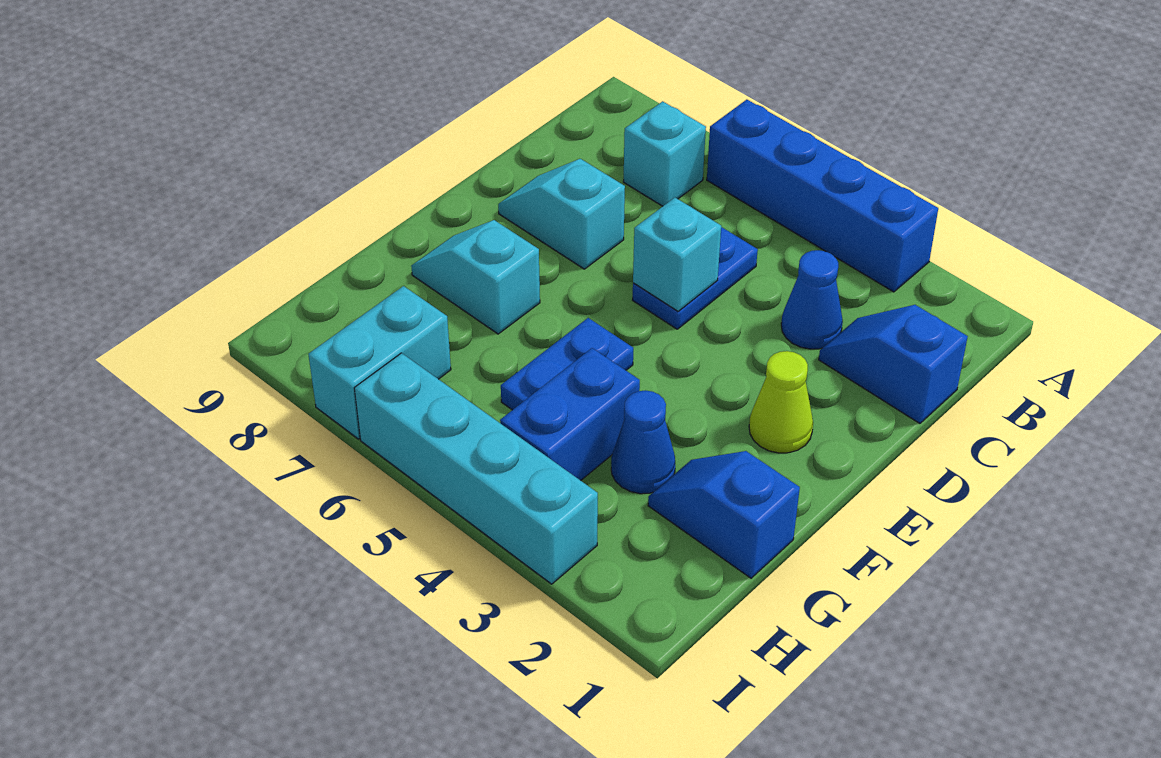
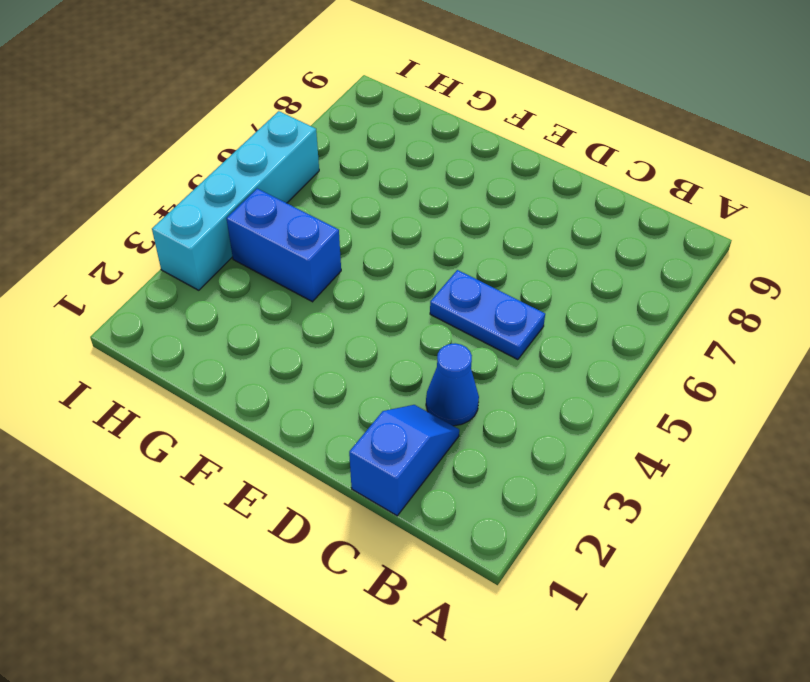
none -> blue brick A3:A6 level 1
none -> cyan brick B7 level 1
none -> cyan slope D7:D8 level 1 top 7

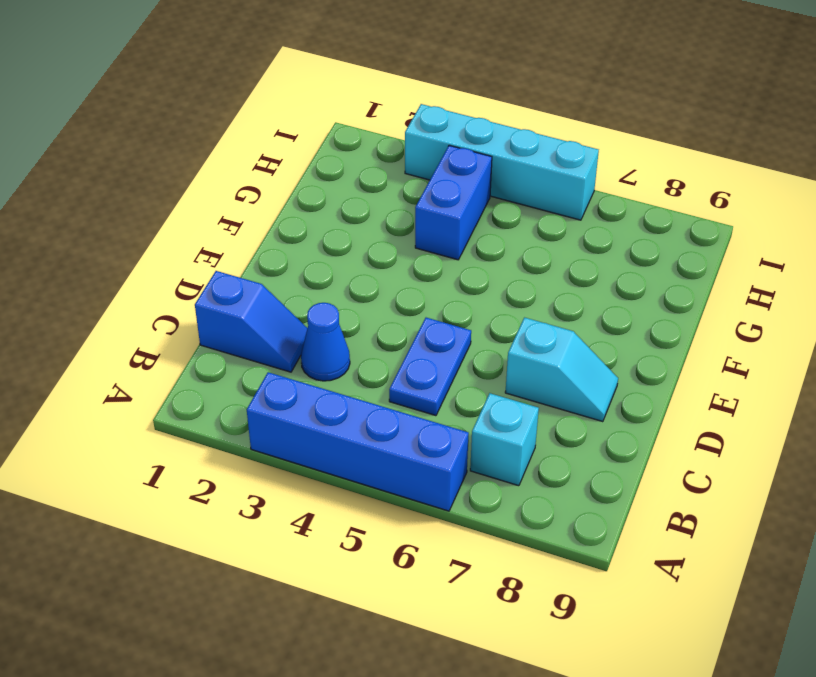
none -> lime cone E2 level 1
none -> blue plate F5:G5 level 1
none -> cyan slope F7:F8 level 1 top 7

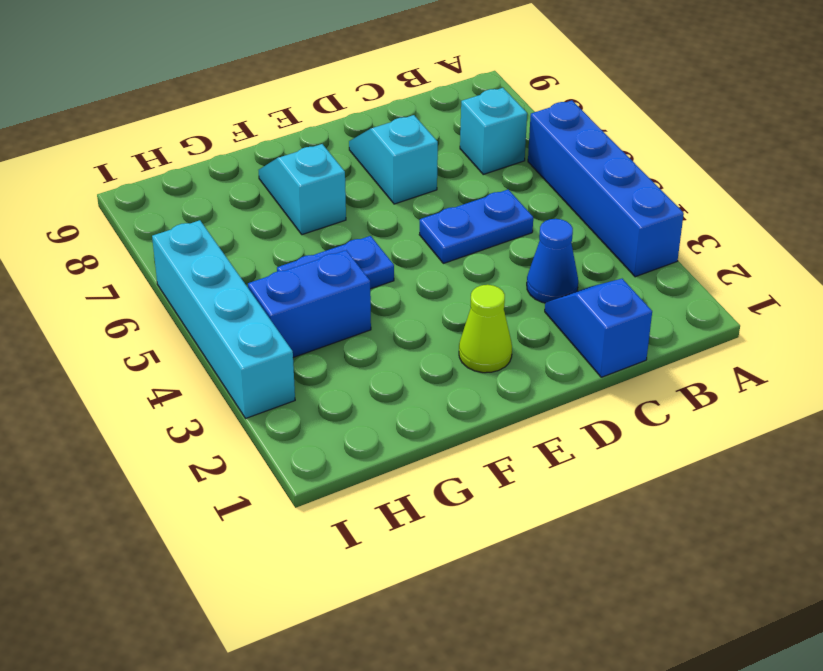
none -> blue slope G1:G2 level 1 top 1
none -> blue cone G3 level 1
none -> cyan brick H7:I7 level 1

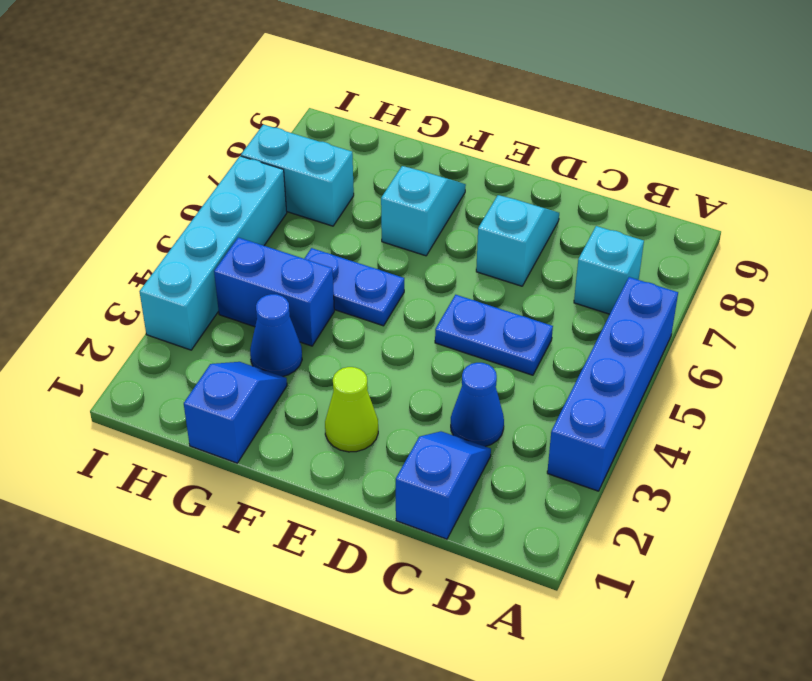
none -> cyan brick D5 level 2

